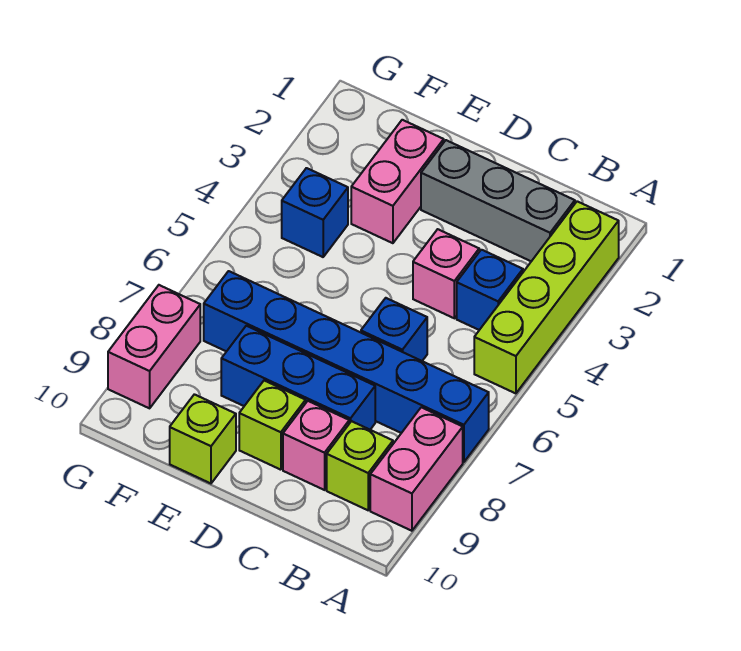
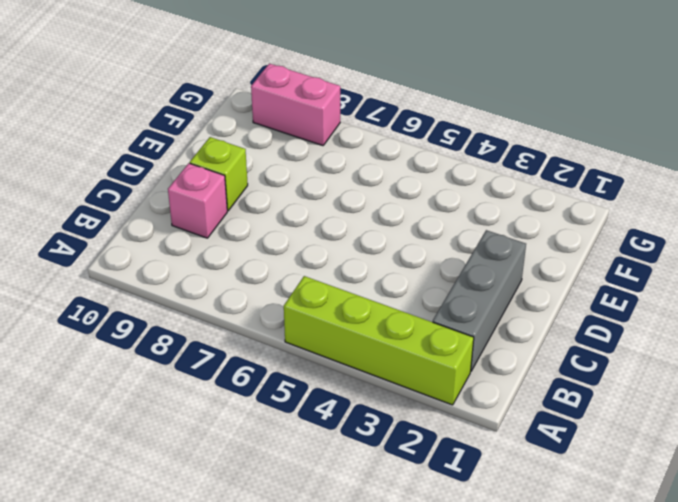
none -> blue brick A7:F7 level 1
none -> pink brick A8:A9 level 1
none -> blue brick B4 level 1

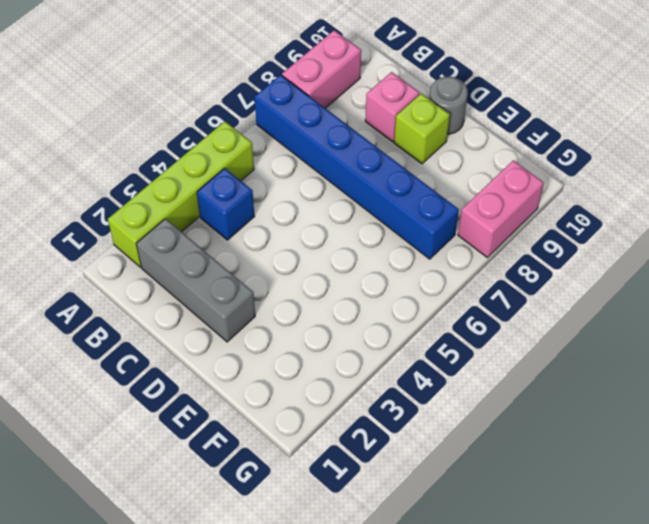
grey round brick D10 level 1 -> none
none -> lime brick B9 level 1
none -> pink brick C4 level 1
none -> blue brick C6 level 1

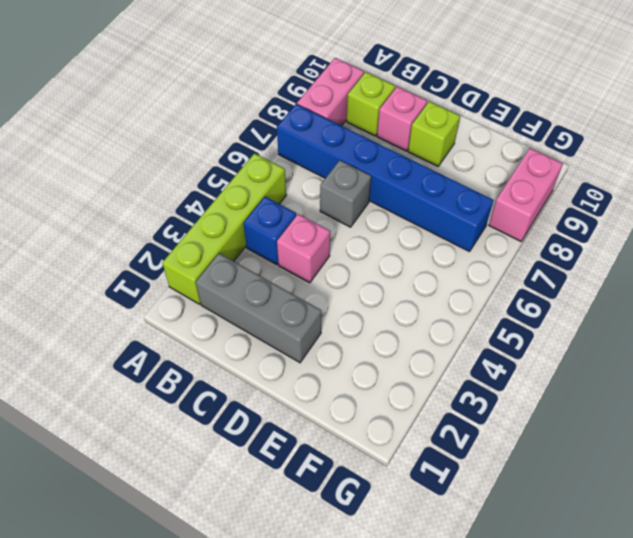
grey brick C6 level 1 -> blue brick C6 level 1
none -> blue brick C8:E8 level 1
none -> pink brick E2:E3 level 1
none -> lime brick E10 level 1

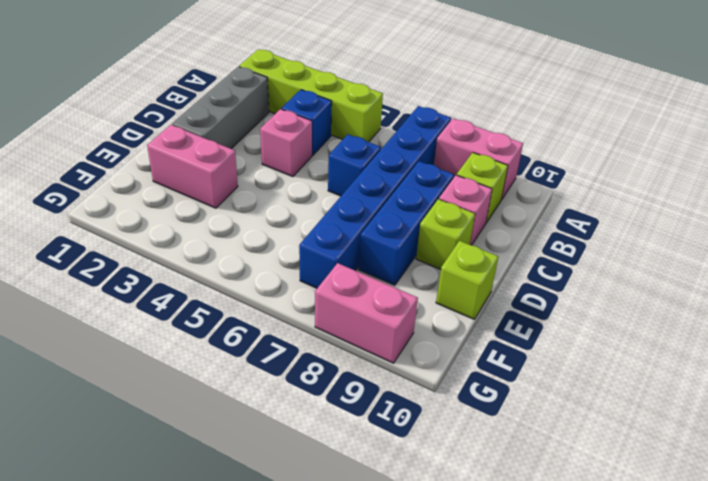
none -> blue brick F4 level 1

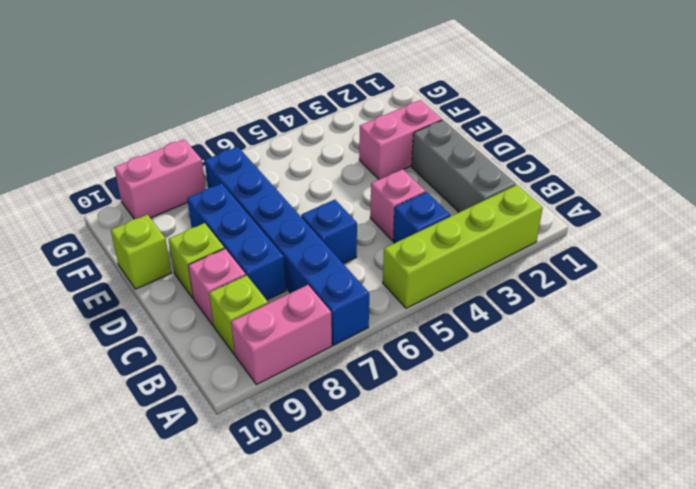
none -> blue brick F4 level 1

